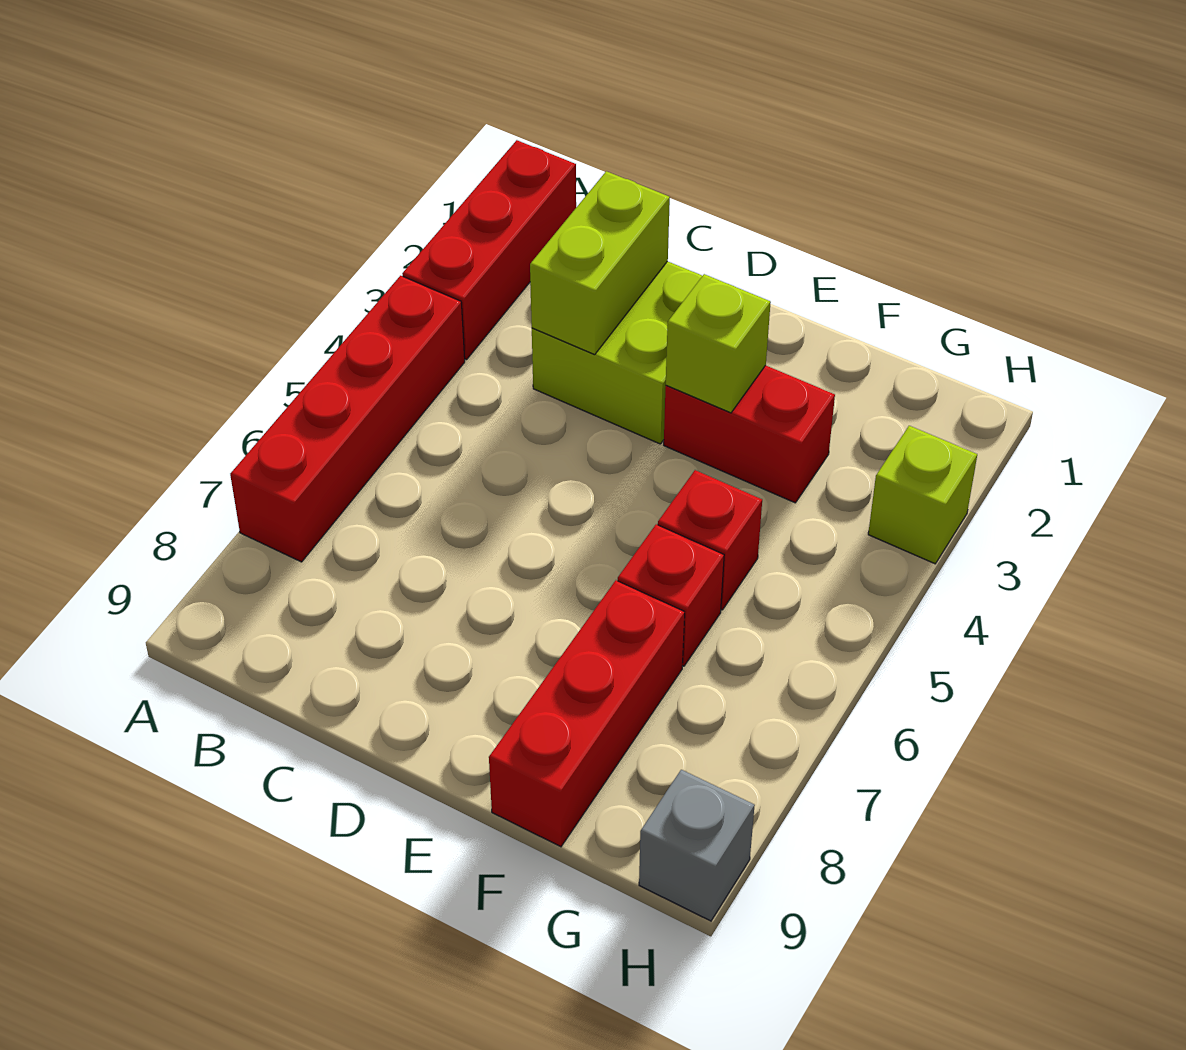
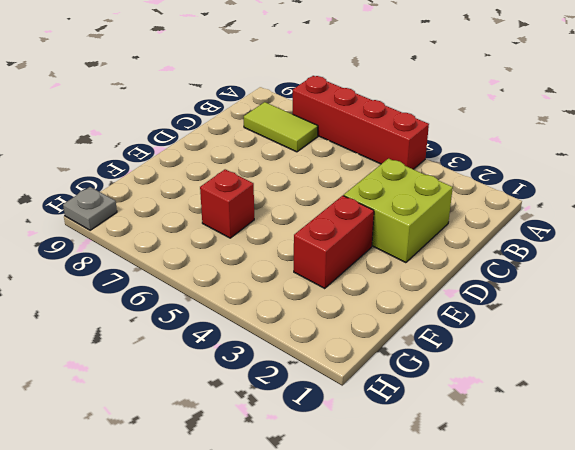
lime tile B7:B8 level 1 -> none
grey plate H9 level 1 -> grey brick H9 level 1
none -> red brick A1:A3 level 1
none -> red brick F5 level 1

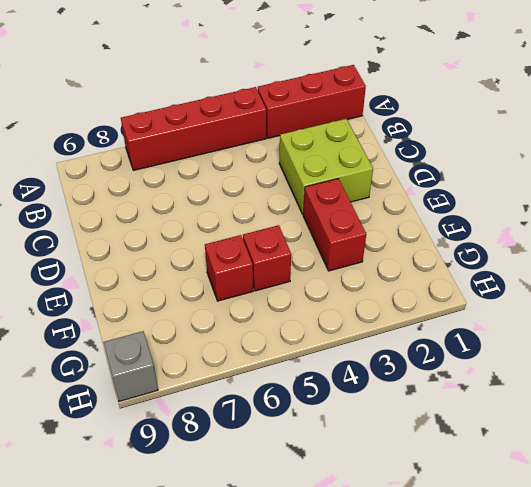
none -> red brick F7:F9 level 1
none -> lime brick H3 level 1

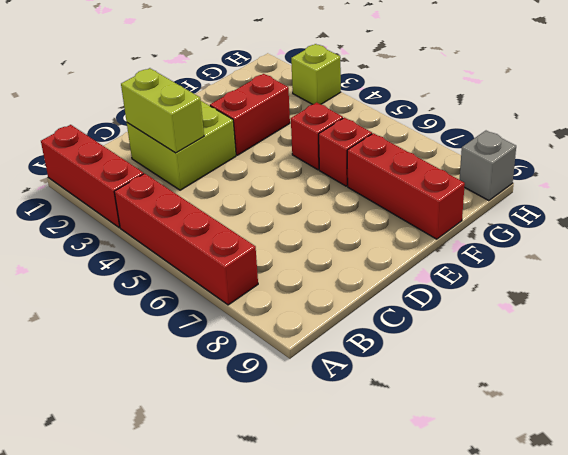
none -> lime brick E3 level 2

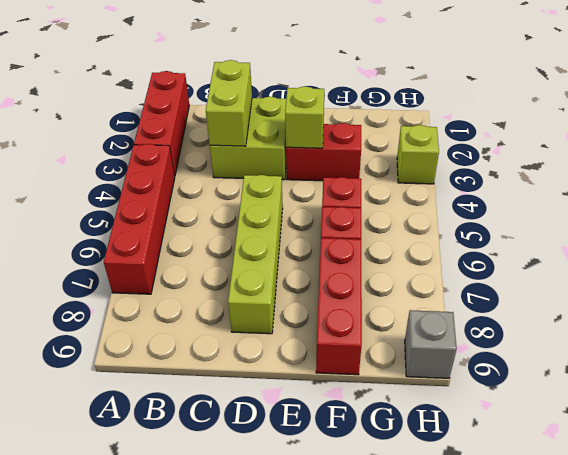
lime brick D5:D8 level 1 -> none

